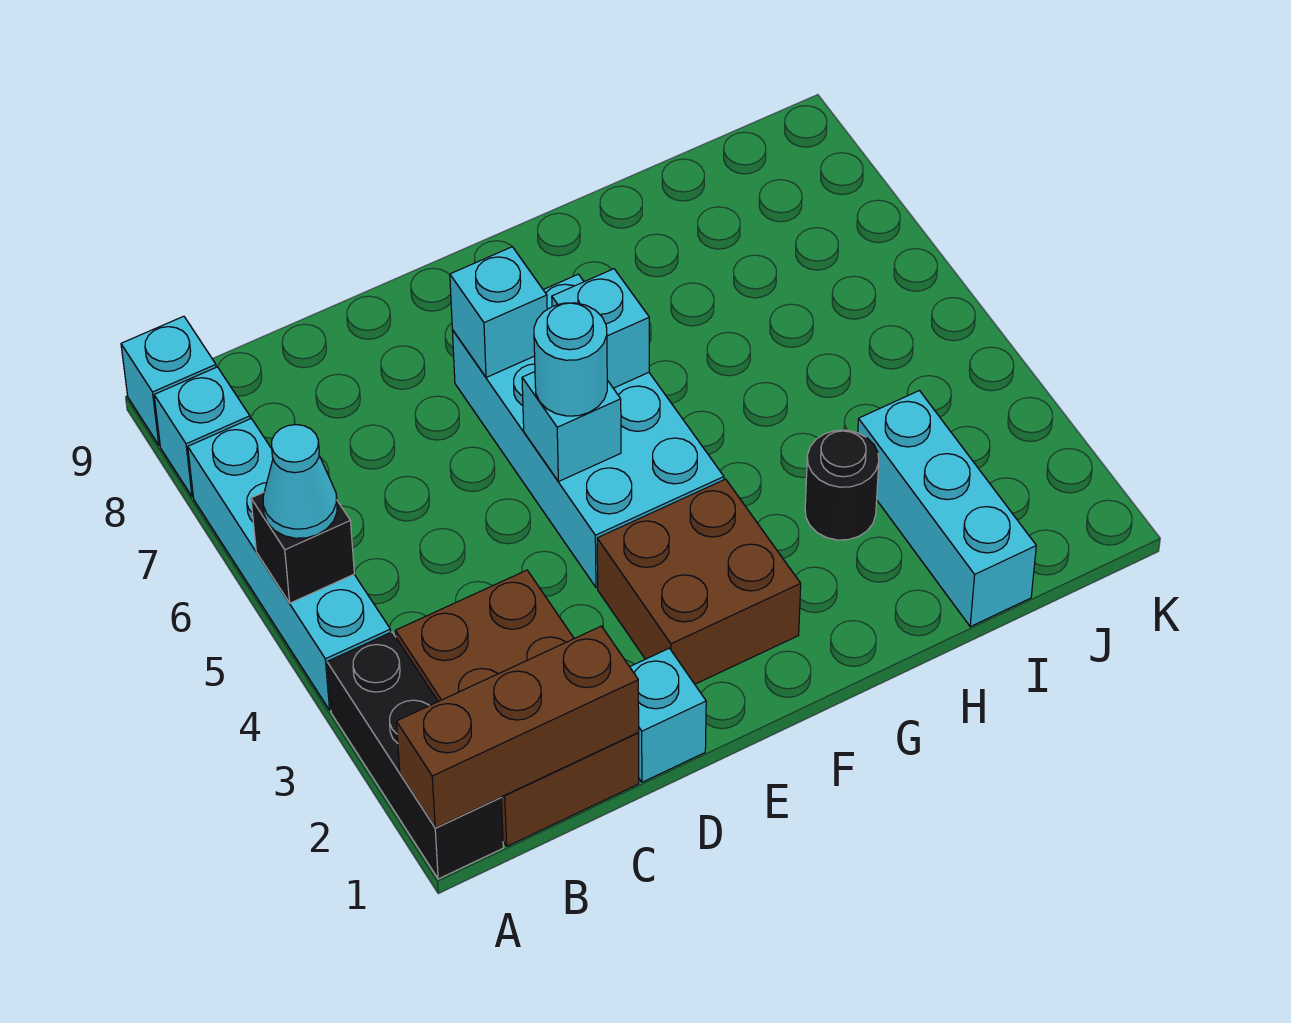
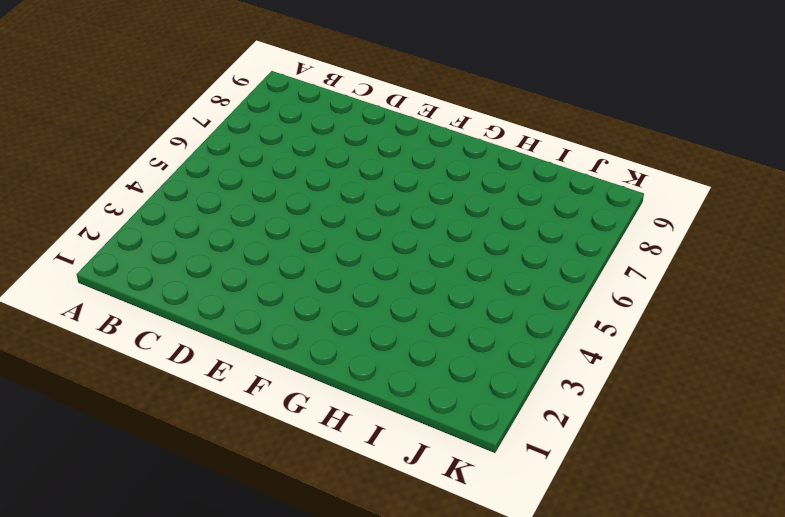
none -> black brick A1:A3 level 1
none -> cyan brick A4:A7 level 1
none -> cyan brick A8 level 1

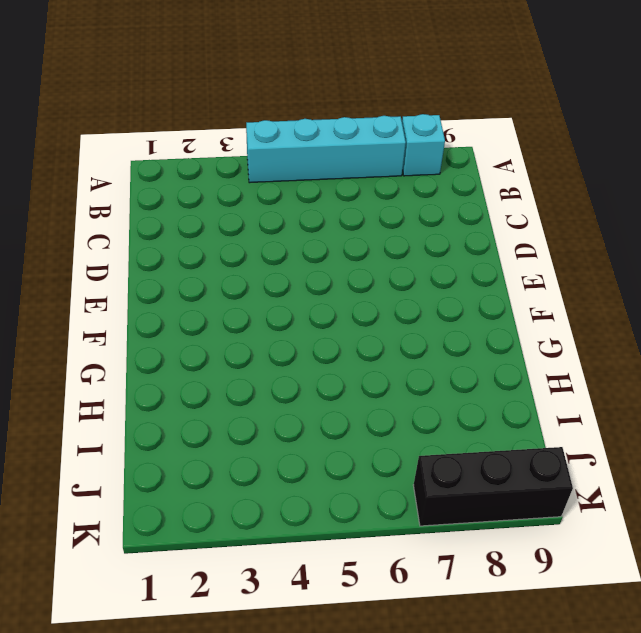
black brick K7:K9 level 1 -> black brick A1:A3 level 1
none -> cyan brick A9 level 1
none -> brown brick B1:C3 level 1
none -> cyan brick D1 level 1

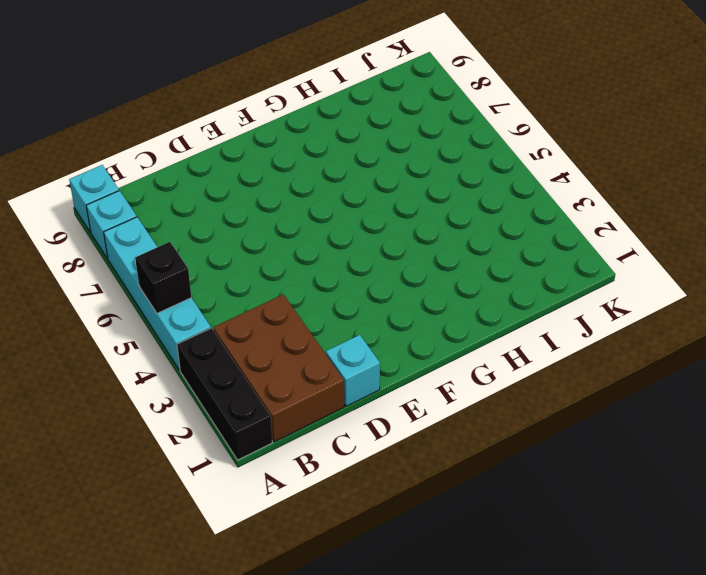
none -> brown brick E2:F3 level 1
none -> cyan brick E4:F7 level 1
none -> black round brick H3 level 1

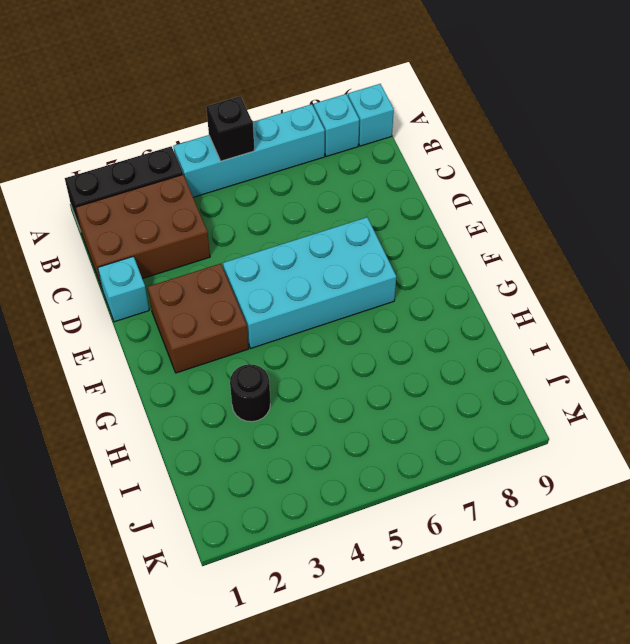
none -> cyan brick I1:I3 level 1
none -> brown brick A1:C1 level 2
none -> cyan brick E5 level 2

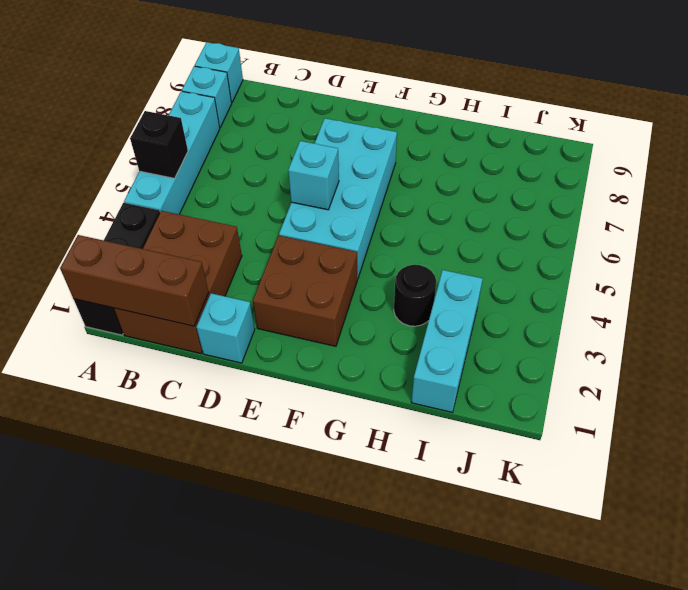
none -> cyan brick E7 level 2
none -> cyan brick F6 level 2
none -> cyan cone A5 level 3

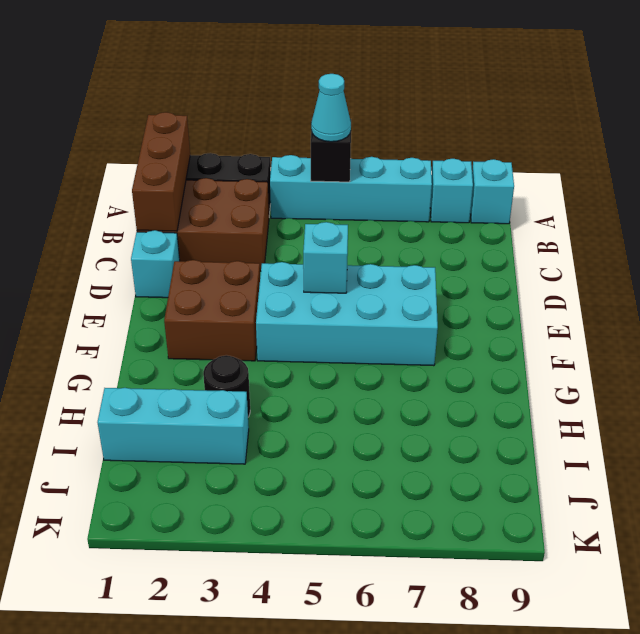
none -> cyan brick E7 level 2
none -> cyan brick F6 level 2
none -> cyan round brick E5 level 3

